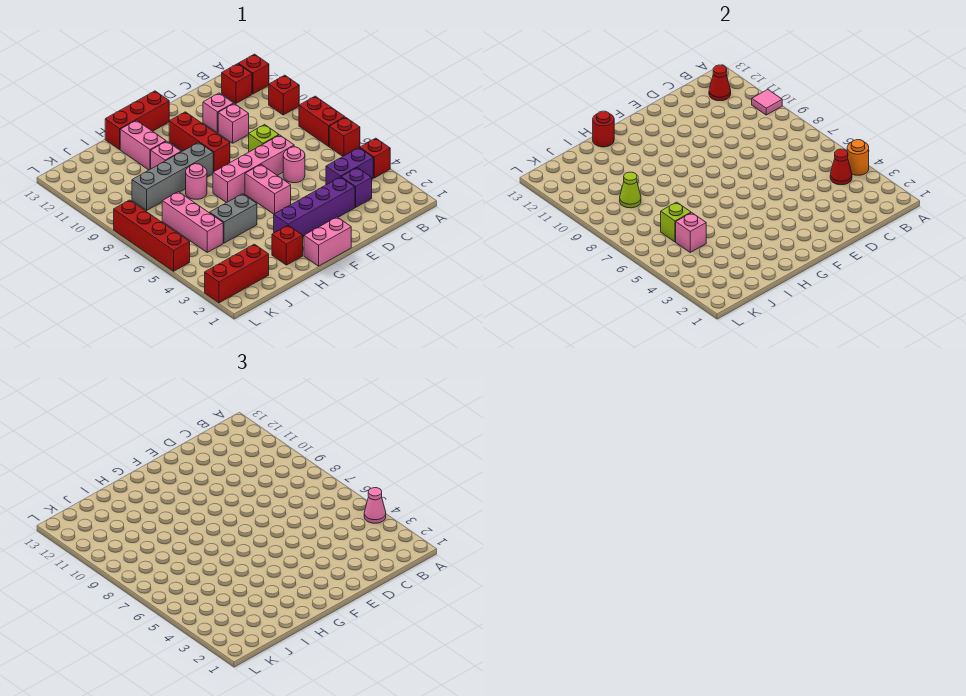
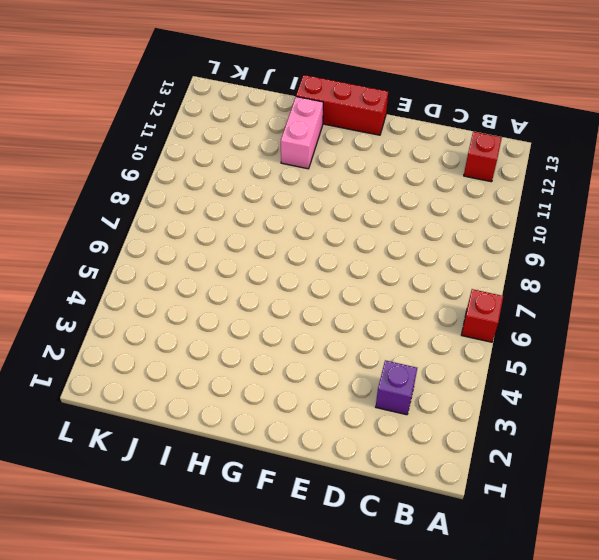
none -> red brick A4 level 1
none -> red brick A7:A8 level 1
none -> red brick A10 level 1
none -> red brick A12 level 1

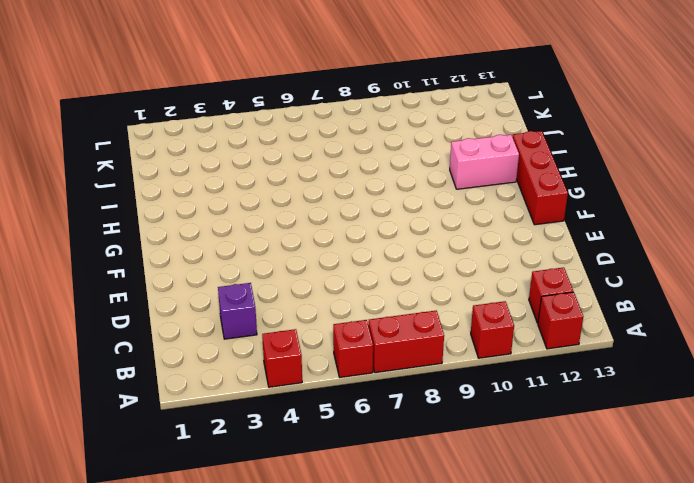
none -> purple brick B4:C4 level 1
none -> purple brick D3:G3 level 1
none -> pink round brick D6 level 1
none -> pink brick D7:G7 level 1

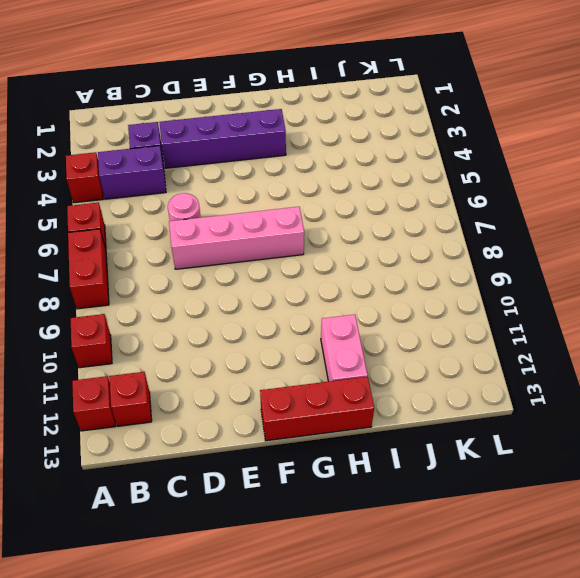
none -> lime brick D8 level 1
none -> pink brick D10 level 1
none -> pink brick D11 level 1
none -> pink brick F1:G1 level 1

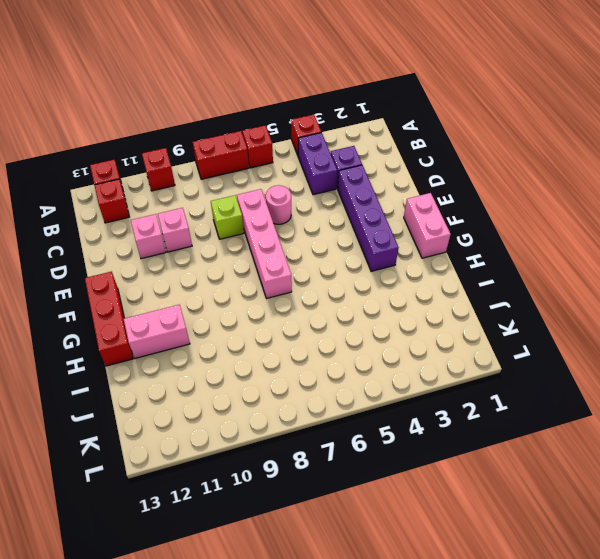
none -> pink brick F5:F6 level 1
none -> red brick F9:F11 level 1
none -> grey brick G9:J9 level 1
none -> red brick H2 level 1

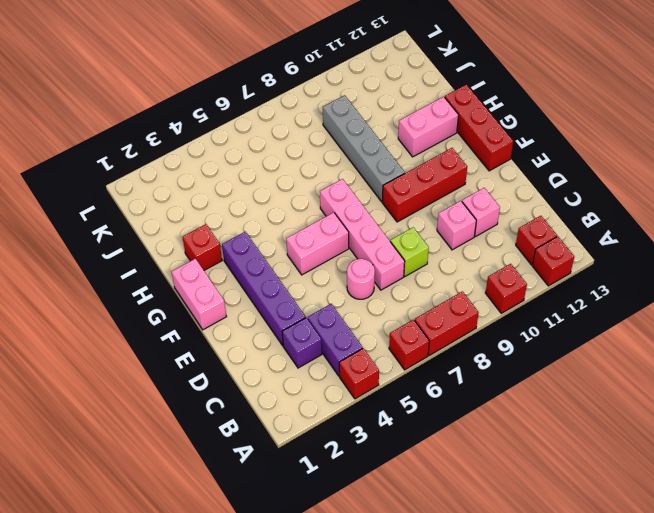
none -> grey brick H5:I5 level 1
none -> pink round brick H8 level 1
none -> pink brick H10 level 1
none -> red brick J2:L2 level 1

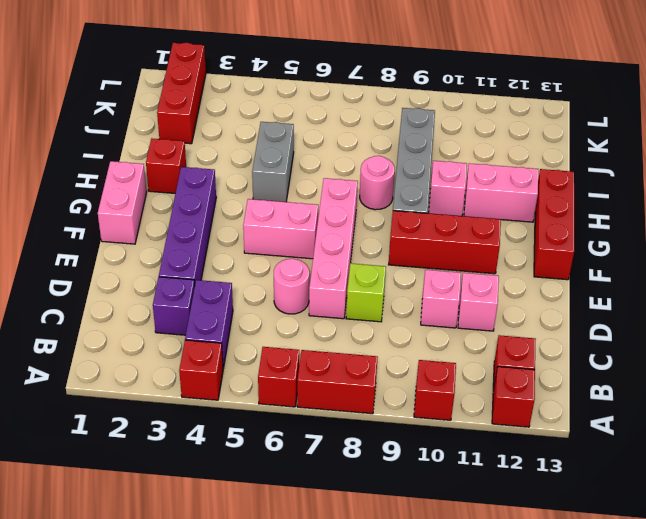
none -> pink brick J5:J7 level 1
none -> red brick L5:L8 level 1
none -> orange round brick A4 level 2
none -> pink tile A10 level 2

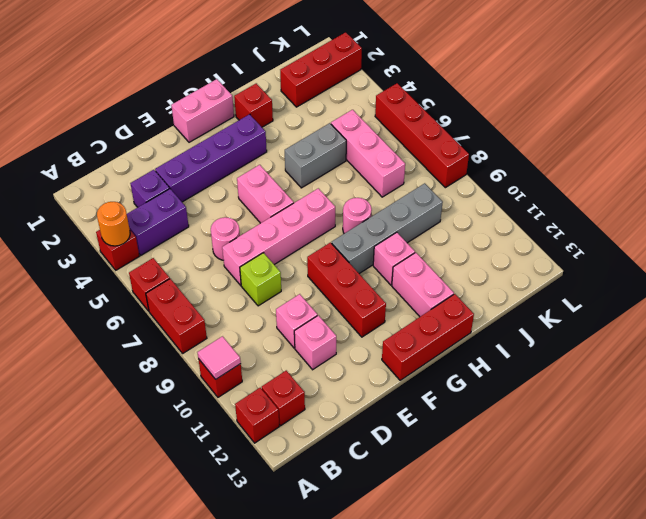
none -> red cone B4 level 2
none -> red cone B12 level 2
none -> red round brick H13 level 2
none -> pink brick J5 level 2

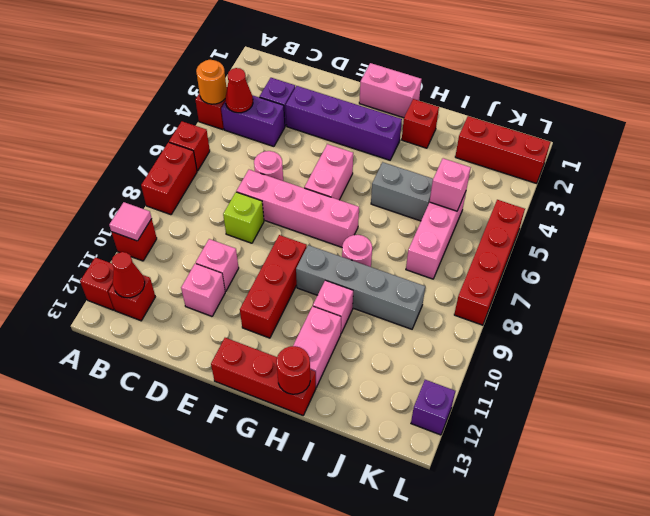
purple brick L12 level 1 -> none
none -> lime brick J6 level 2
none -> lime cone J9 level 2
none -> pink cone A4 level 3

